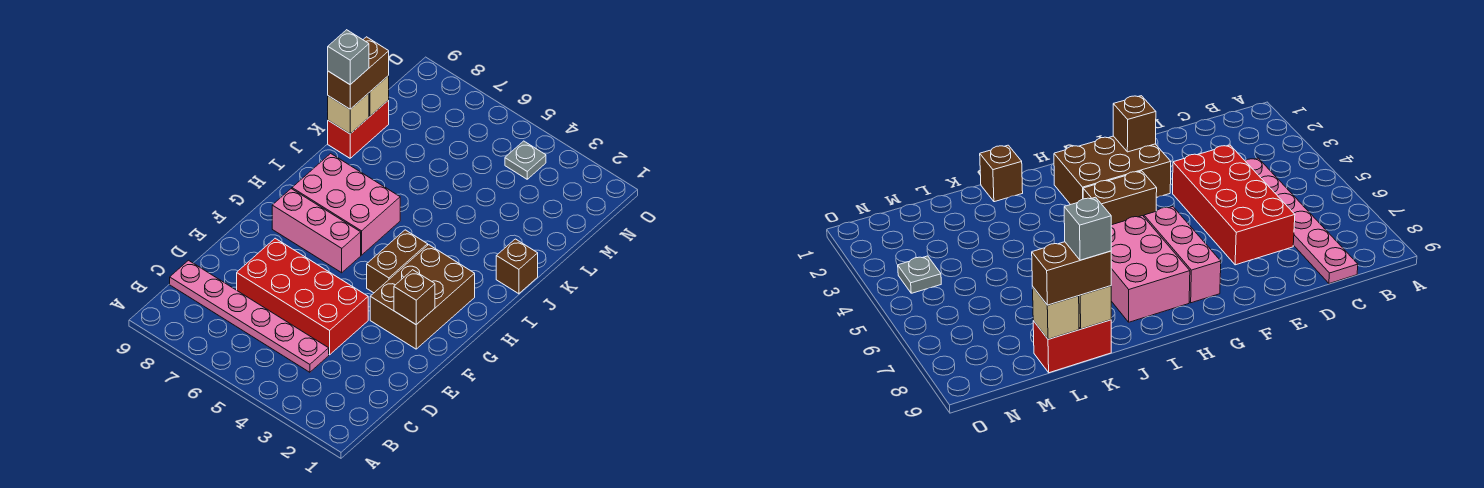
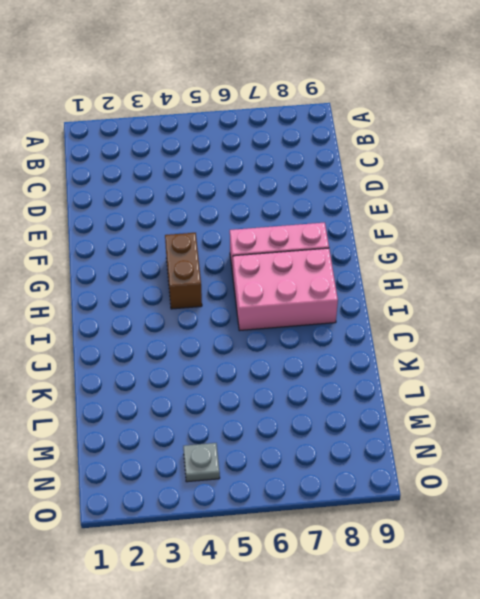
none -> pink plate C4:C9 level 1
none -> red brick D4:E7 level 1
none -> brown brick F2:H3 level 1

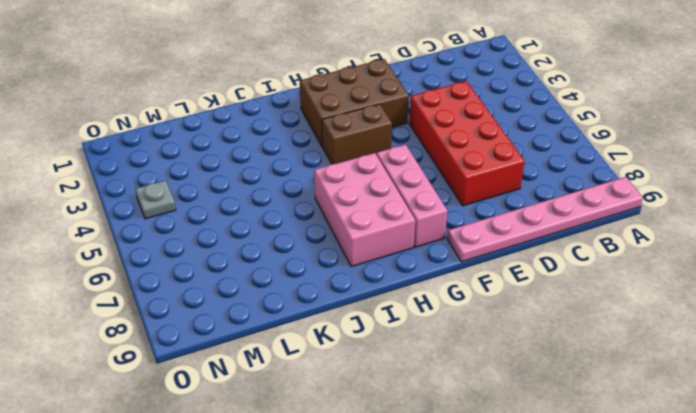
pink plate A9:F9 level 1 -> pink plate C4:C9 level 1
none -> brown brick J1 level 1
none -> red brick K9:L9 level 1
none -> brown brick F2 level 2

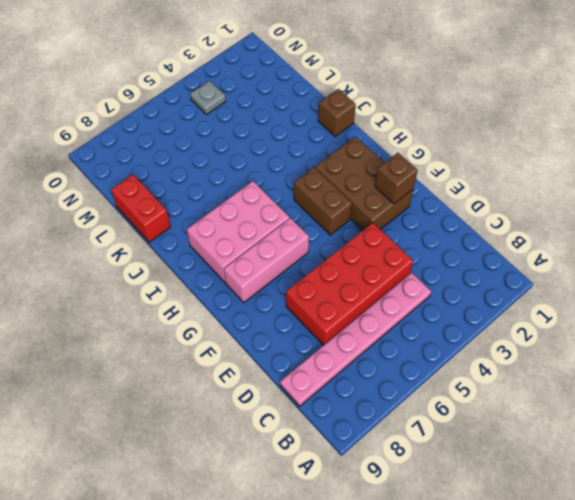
none -> tan brick K9 level 2
none -> tan brick L9 level 2
none -> brown brick K9:L9 level 3

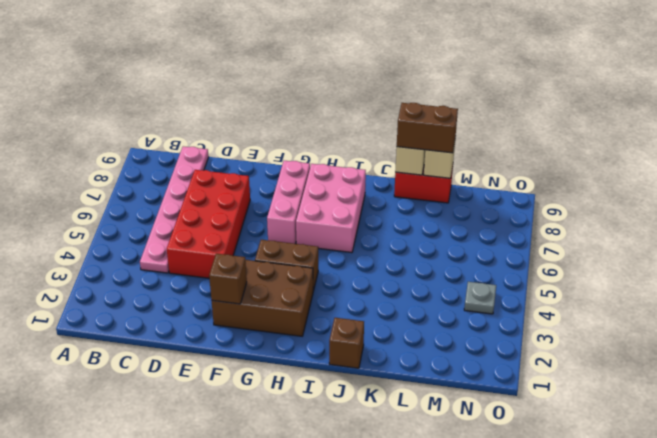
none -> grey brick K9 level 4

